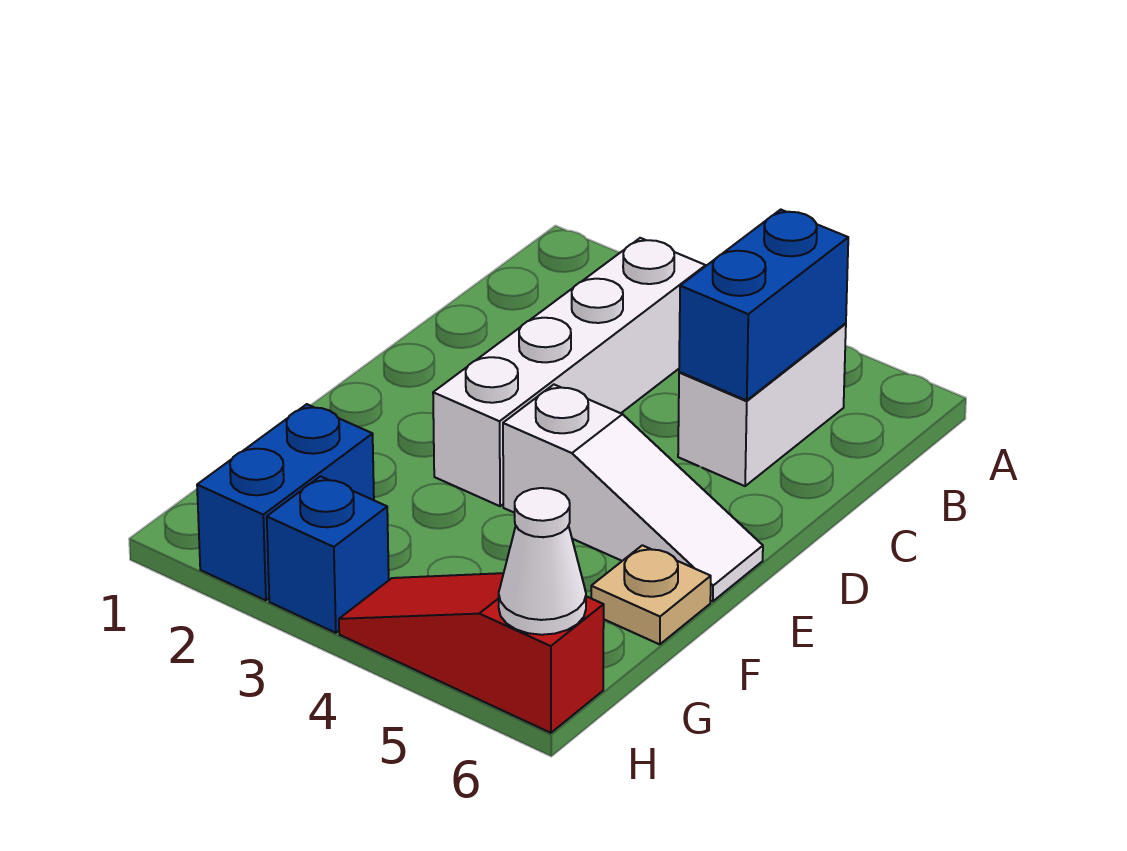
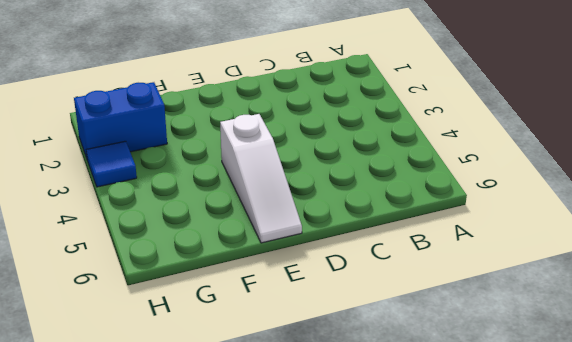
blue tile H3 level 1 -> blue brick H3 level 1
none -> white brick B3:E3 level 1
none -> white brick B5:C5 level 1

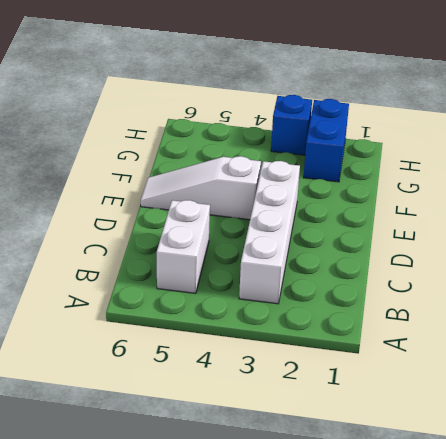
none -> tan plate F6 level 1
none -> red slope H4:H6 level 1 top 6

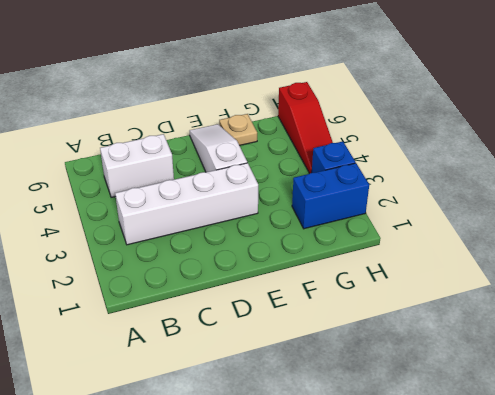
none -> blue brick B5:C5 level 2
none -> white cone H6 level 2

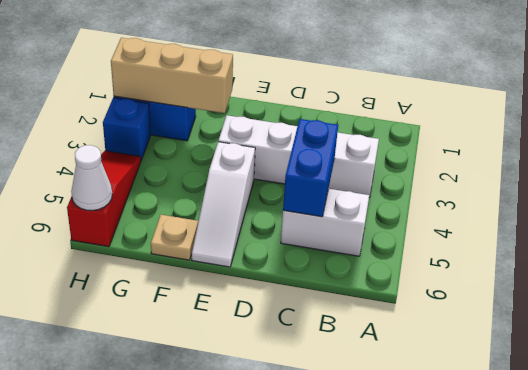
blue brick C4:C5 level 2 -> blue brick B5:C5 level 2
tan brick F2:H2 level 2 -> none

